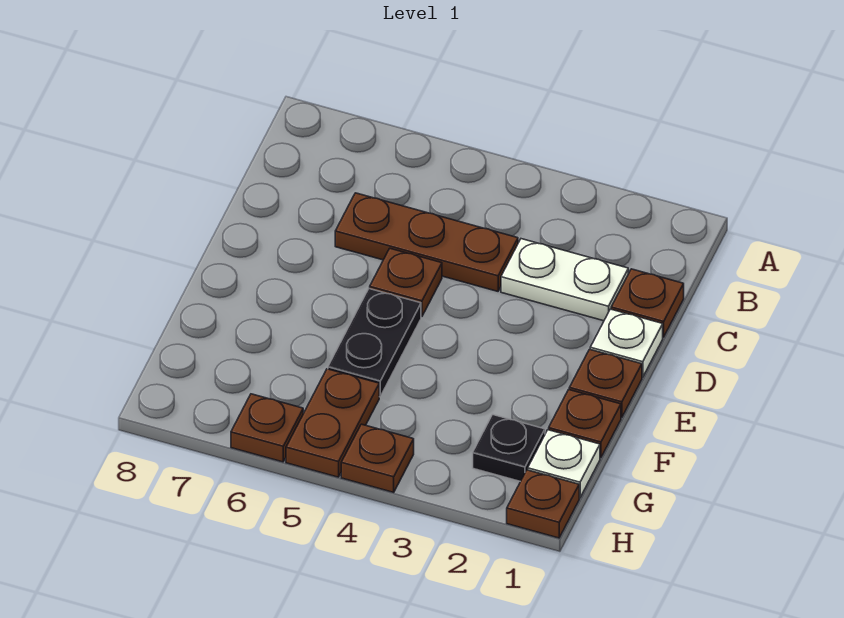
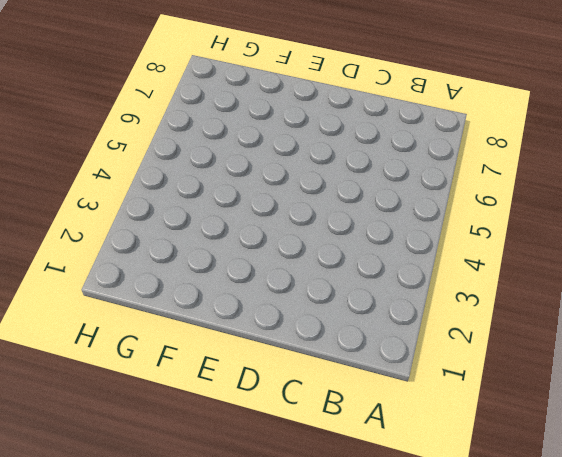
none -> brown plate C1 level 1
none -> white plate C2:C3 level 1
none -> brown plate C4:C6 level 1

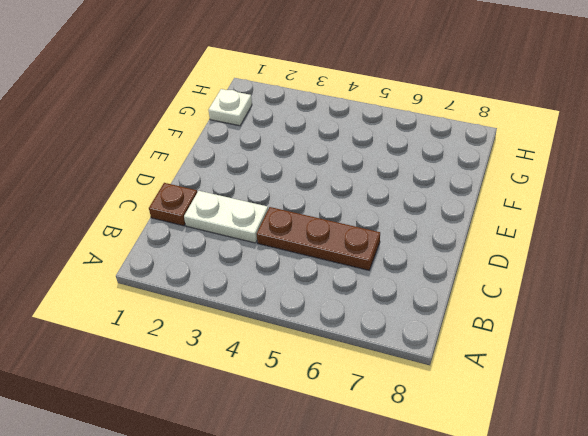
none -> white plate D1 level 1
none -> brown plate D5 level 1
none -> brown plate E1 level 1

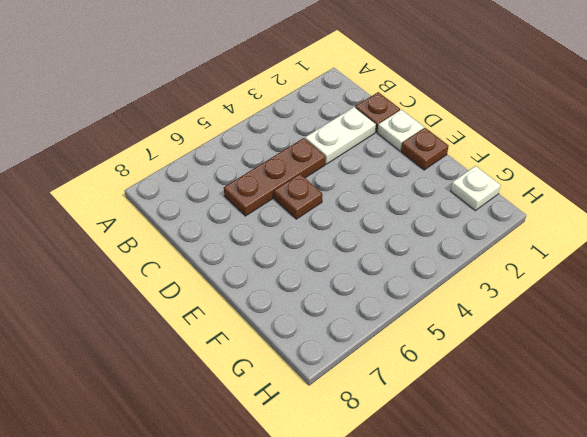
none -> black plate E5:F5 level 1
none -> brown plate F1 level 1
none -> black plate G2 level 1

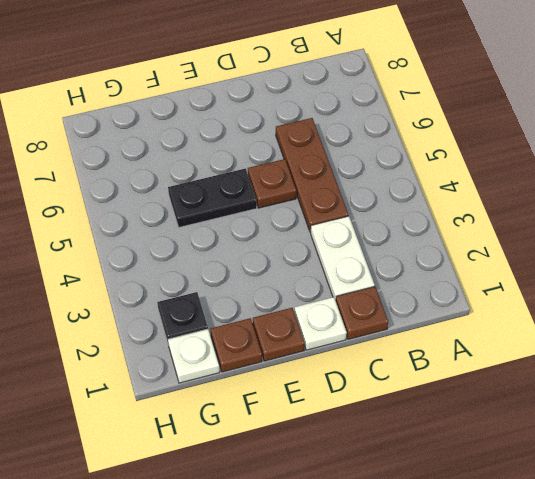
none -> brown plate G5:H5 level 1
none -> brown plate H1 level 1
none -> brown plate H4 level 1

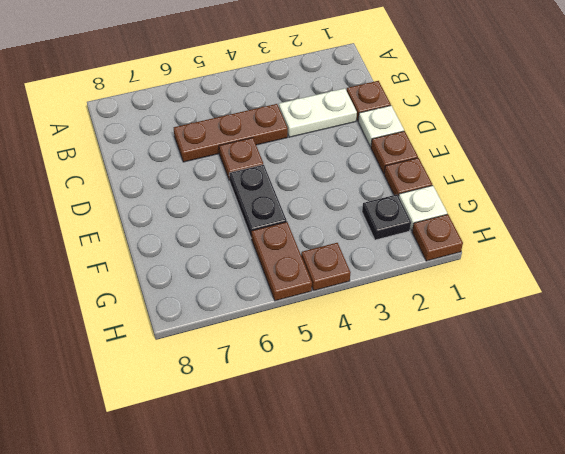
none -> brown plate H6 level 1

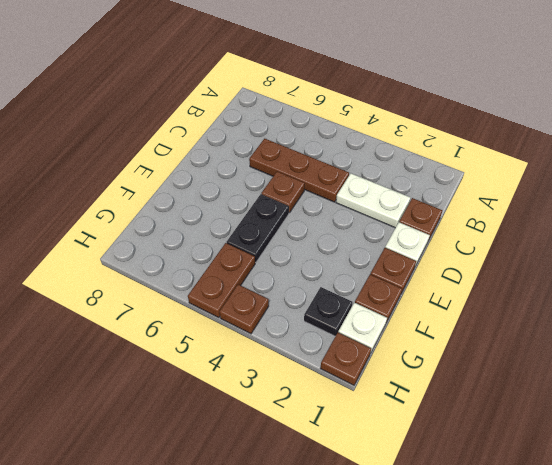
none -> brown plate H6 level 1

